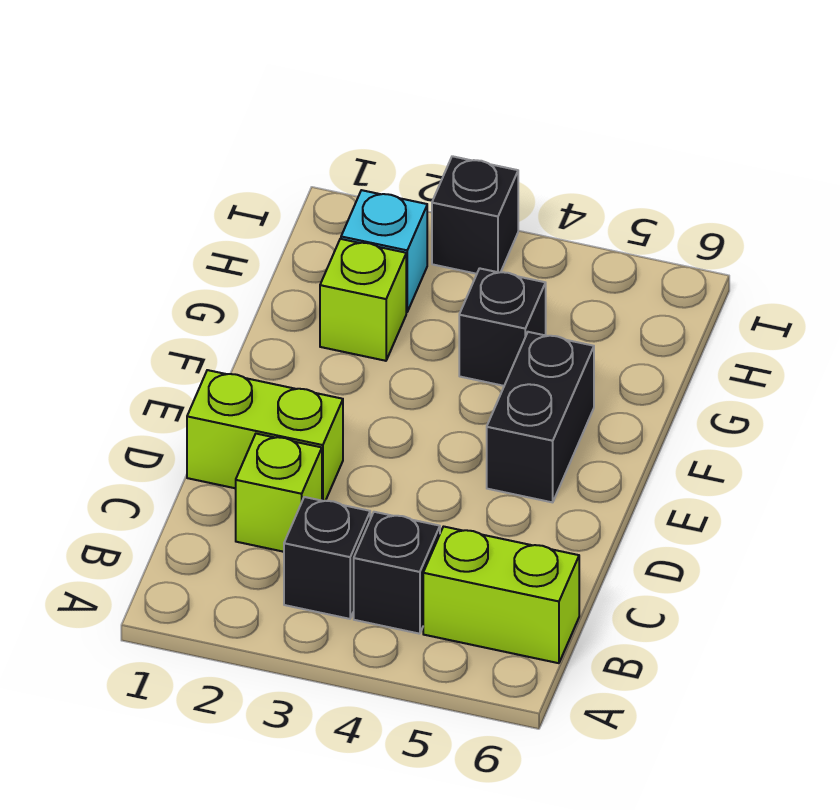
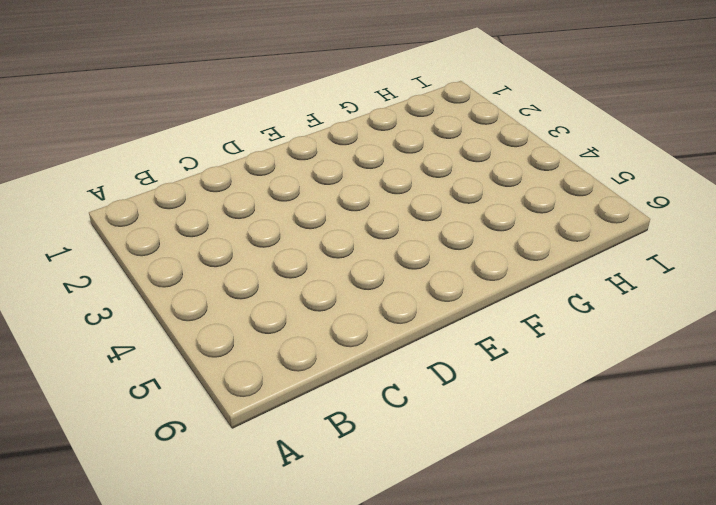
none -> black brick B3 level 1
none -> black brick B4 level 1

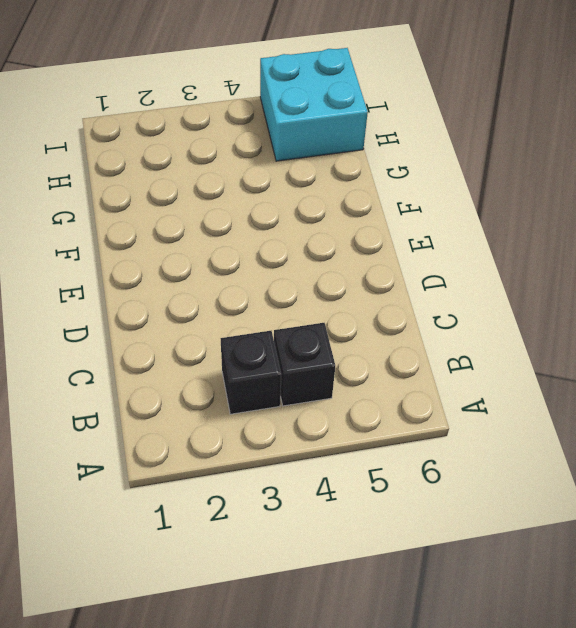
cyan brick H5:I6 level 1 -> none
none -> lime brick B5:B6 level 1
none -> lime brick C2 level 1

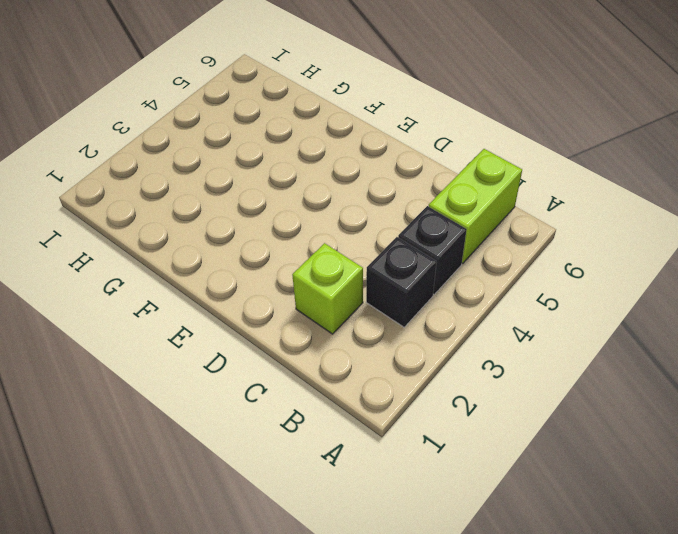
none -> lime brick D1:D2 level 1
none -> black brick E5:F5 level 1

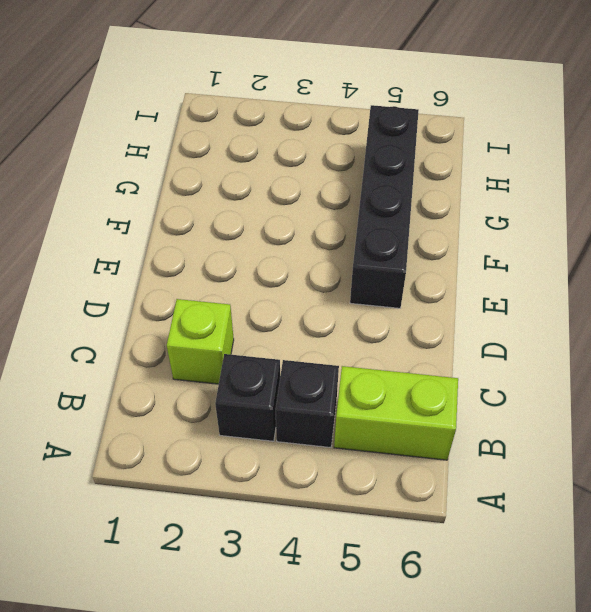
black brick E5:H5 level 1 -> black brick E5:F5 level 1
none -> lime brick D1:D2 level 1
none -> lime brick G2 level 1

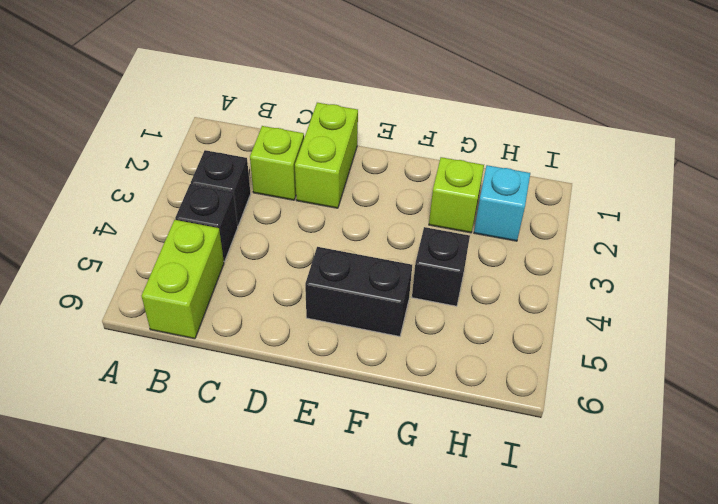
none -> black brick I3 level 1

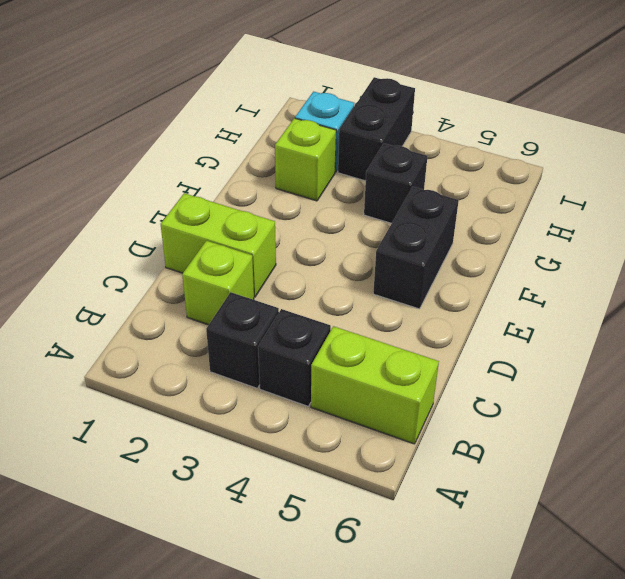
black brick H3:I3 level 1 -> black brick I3 level 1

